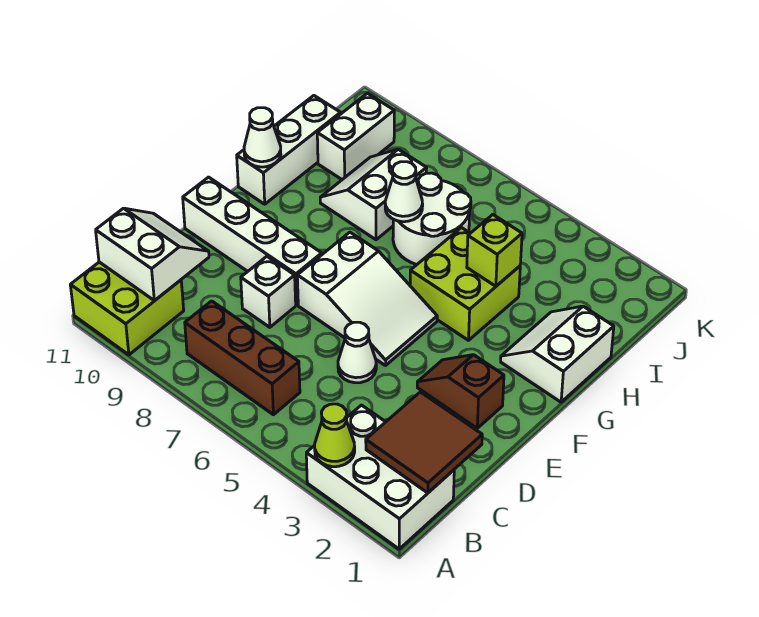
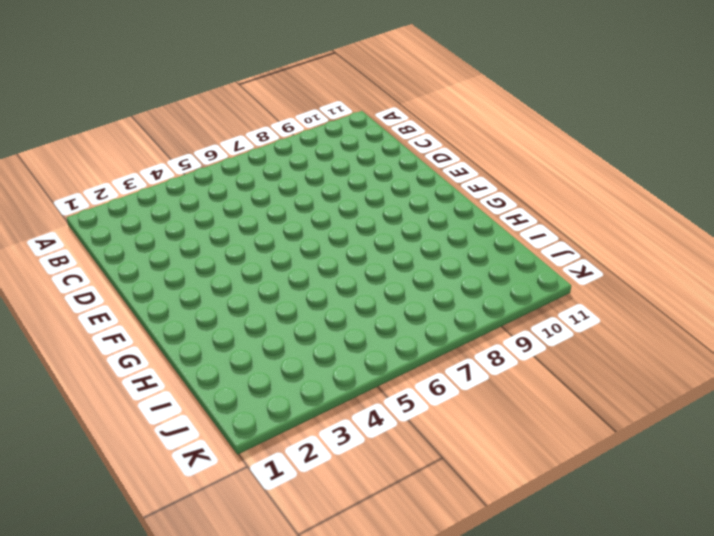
none -> white brick A1:B3 level 1
none -> lime brick A10:B11 level 1
none -> brown brick B6:B8 level 1

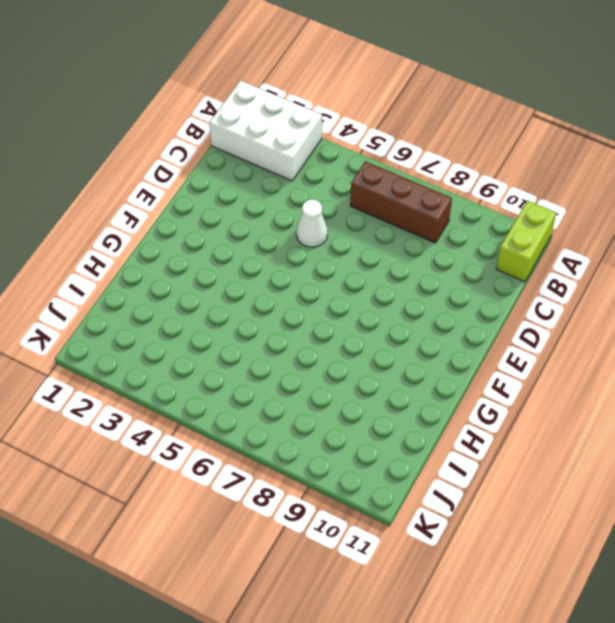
lime brick A11:B11 level 1 -> lime brick A10:B11 level 1
none -> white brick D8 level 1
none -> brown slope E2:E3 level 1 top 2
none -> white slope E5:F7 level 1 top 7

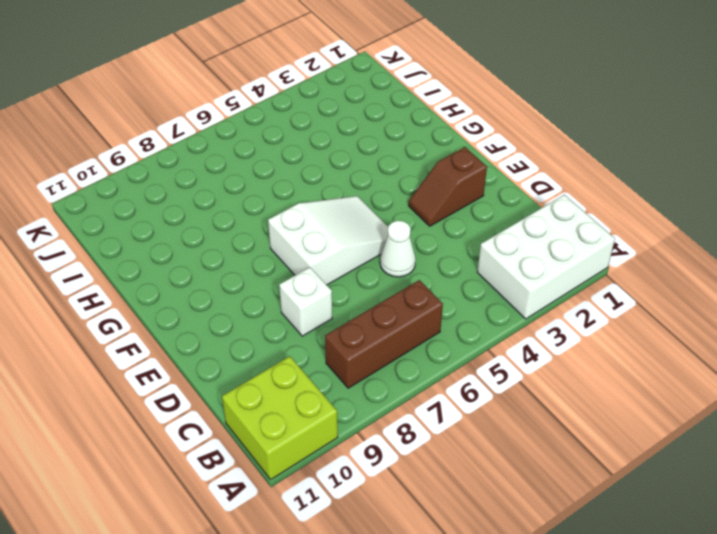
none -> white brick E8:E11 level 1
none -> white slope G1:H2 level 1 top 1
none -> lime brick G4:H5 level 1

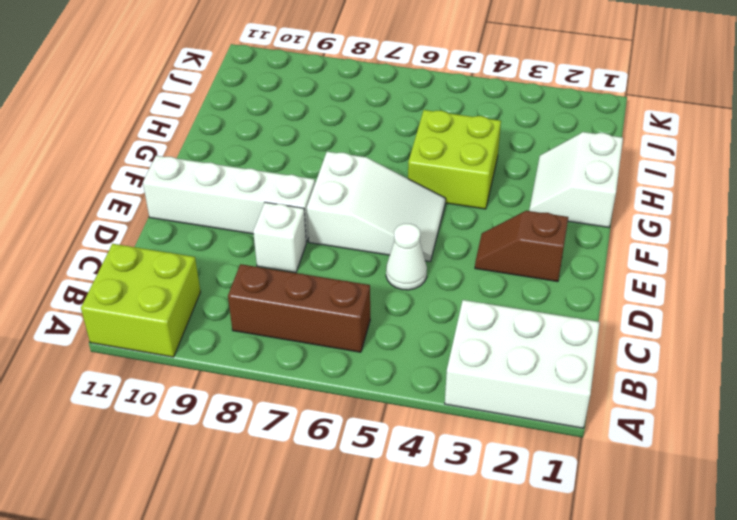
none -> white brick G11:I11 level 1
none -> white round brick H6:I7 level 1
none -> white slope H8:I9 level 1 top 8

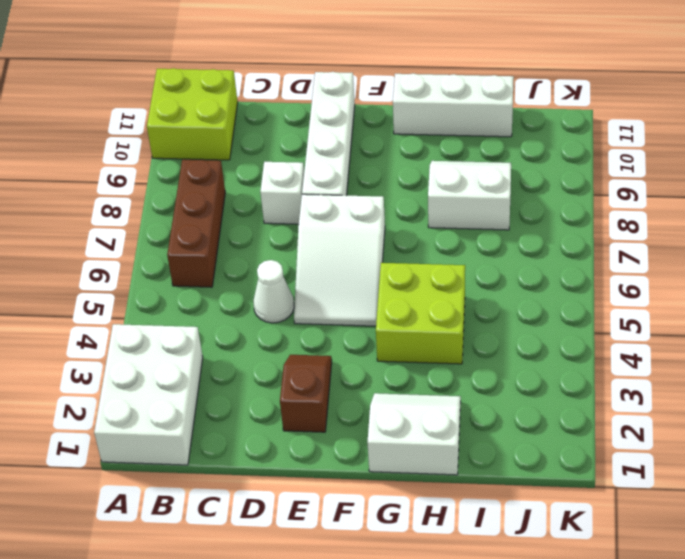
none -> white round brick H6:I7 level 1
none -> white brick I10:J10 level 1
none -> lime cone A3 level 2

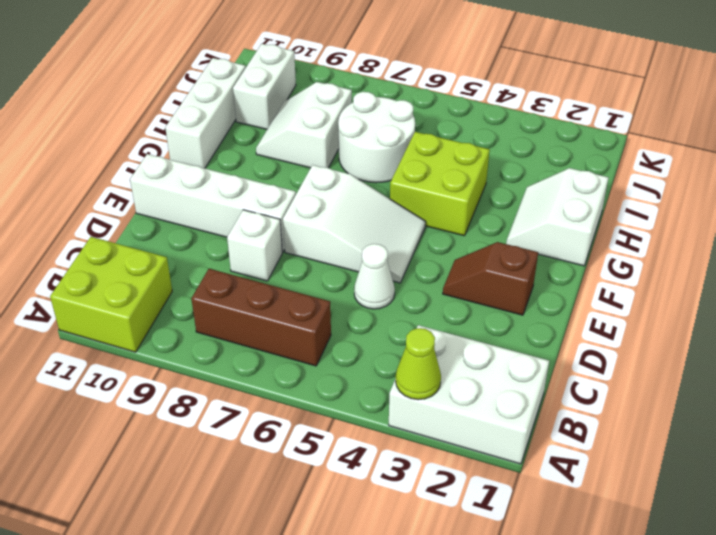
none -> brown tile B1:C2 level 2
none -> white slope B10:C11 level 2 top B
none -> white cone G11 level 2

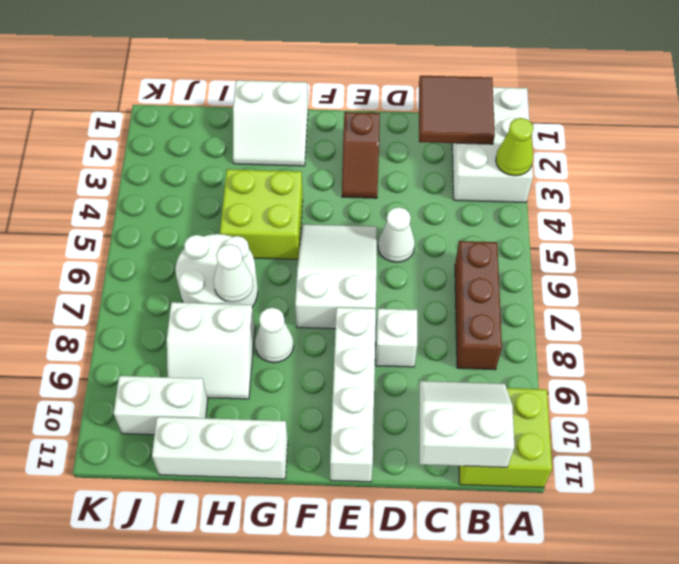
white slope B10:C11 level 2 top 11 -> white slope B10:C11 level 2 top B
white cone G8 level 1 -> white cone G11 level 2
none -> lime brick H4 level 2

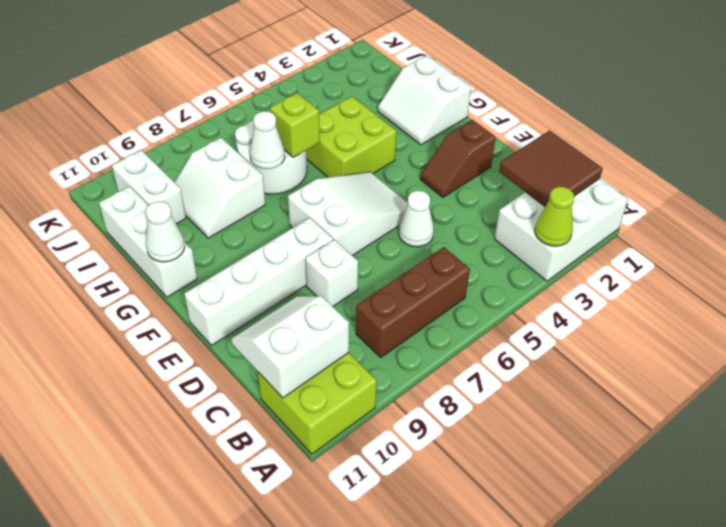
lime brick H6 level 2 -> lime brick H4 level 2

